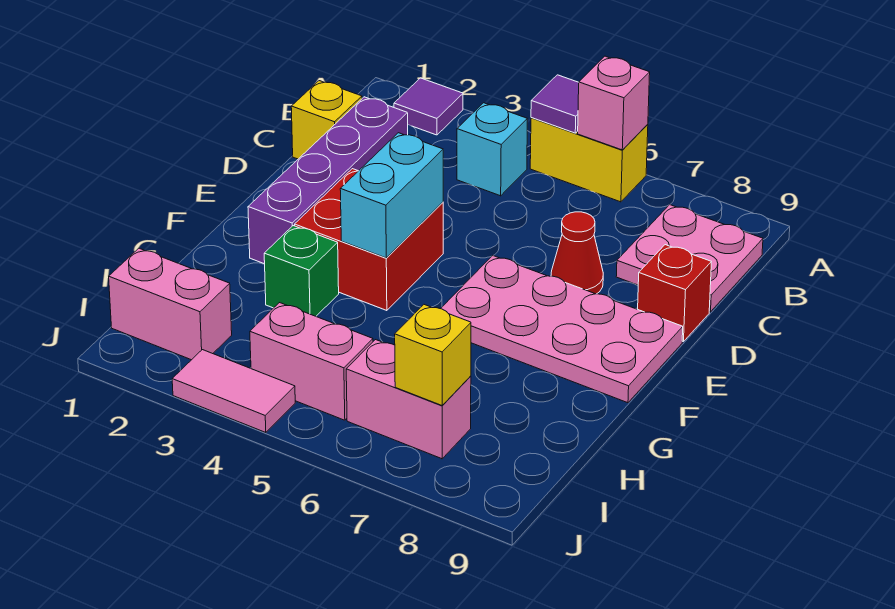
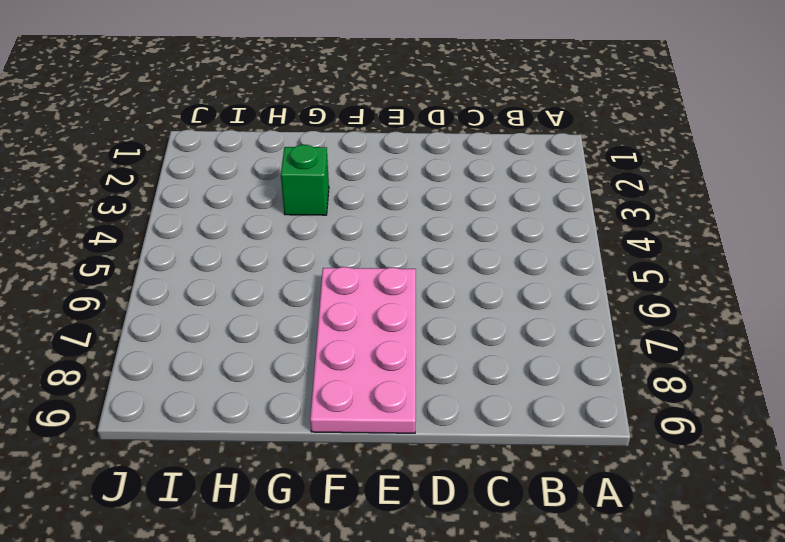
none -> purple tile A2 level 1
none -> yellow brick A5:A6 level 1
none -> cyan brick B4 level 1

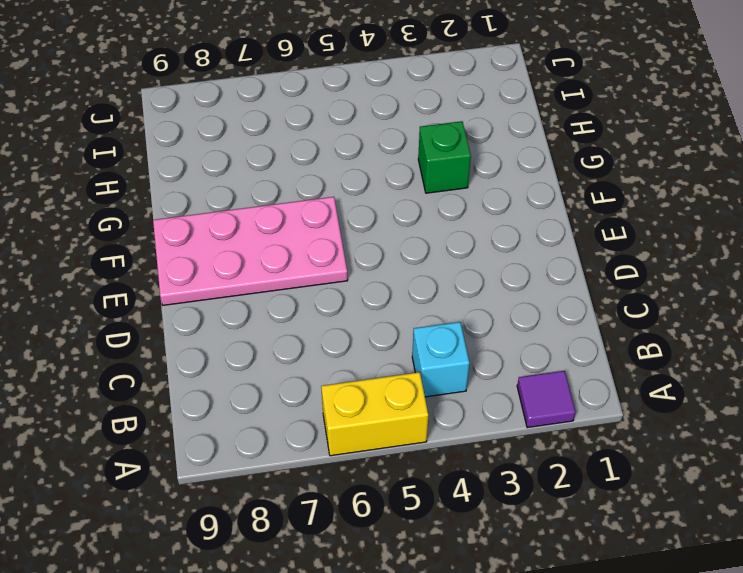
none -> pink plate B8:C9 level 1
none -> yellow brick C1 level 1
none -> purple brick C2:F2 level 1

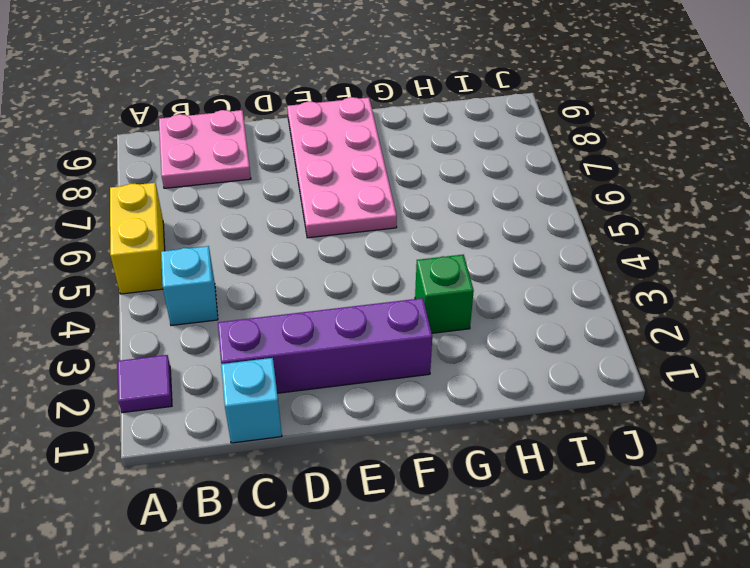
cyan brick C1 level 1 -> yellow brick C1 level 1
none -> red cone D7 level 1
none -> red brick D9 level 1
none -> red brick E3:F4 level 1

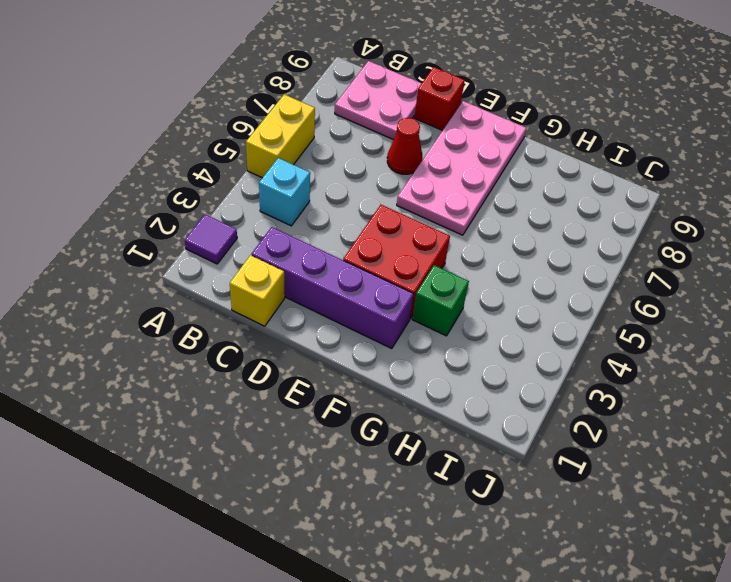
none -> pink brick I1:I2 level 1
none -> pink brick I4:I5 level 1
none -> pink brick I6:I7 level 1

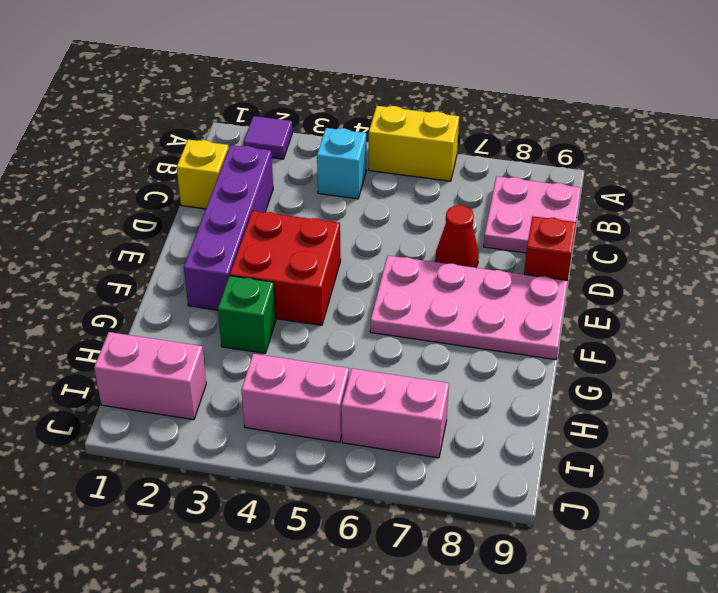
none -> pink tile J3:J4 level 1
none -> purple tile A5 level 2
none -> pink brick A6 level 2

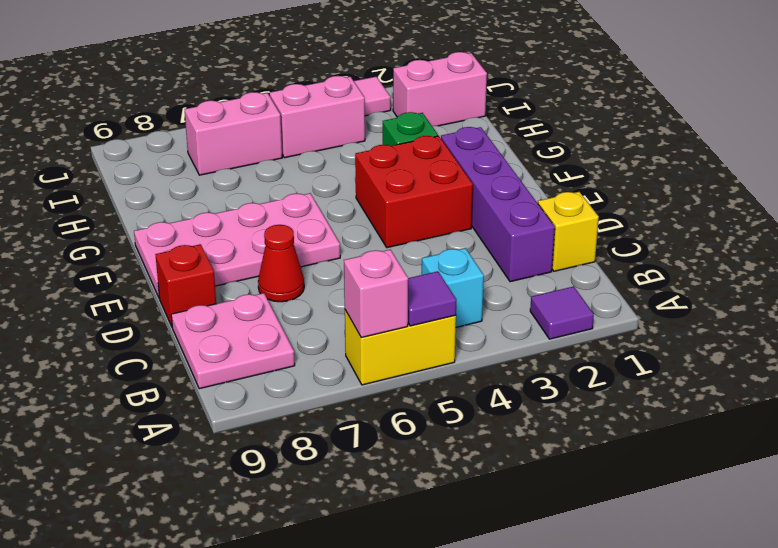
none -> cyan brick E4:F4 level 2
none -> yellow brick I7 level 2

